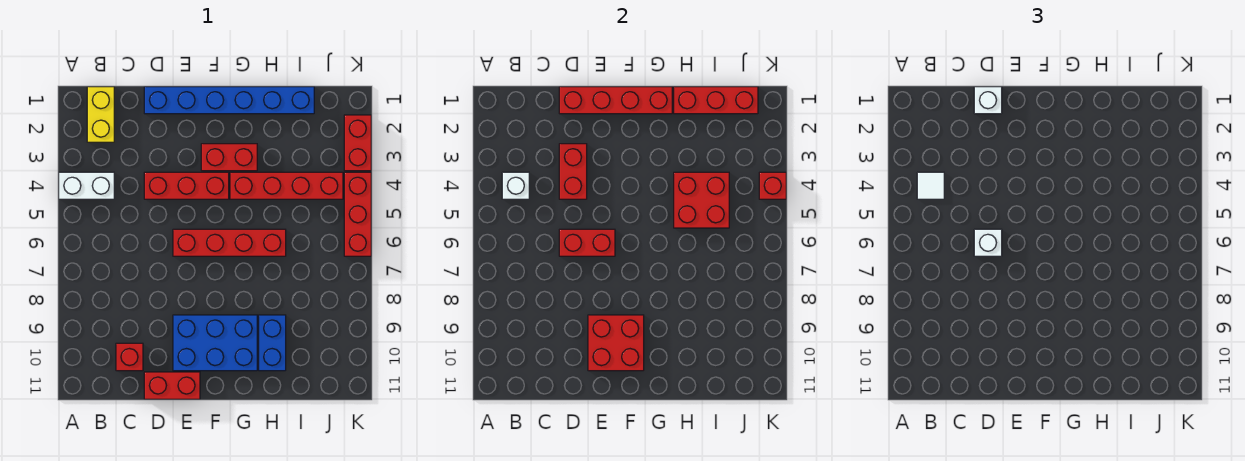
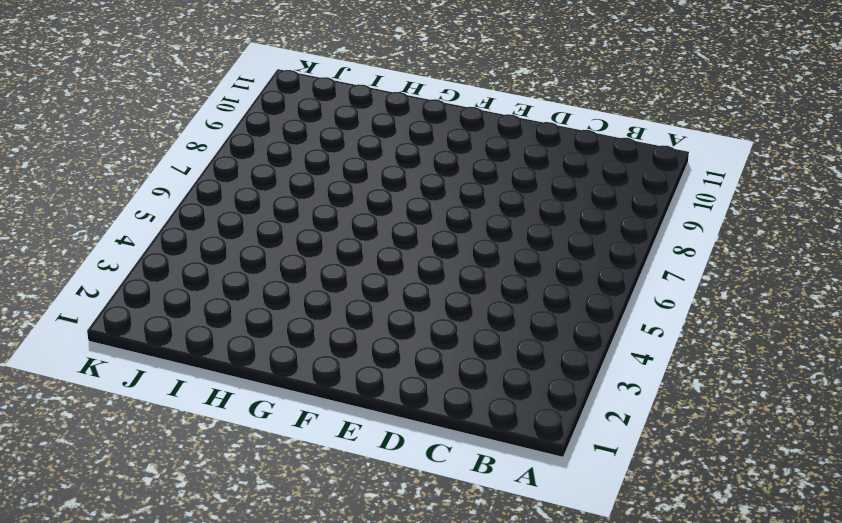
none -> white brick A4:B4 level 1
none -> yellow brick B1:B2 level 1
none -> red brick C10 level 1

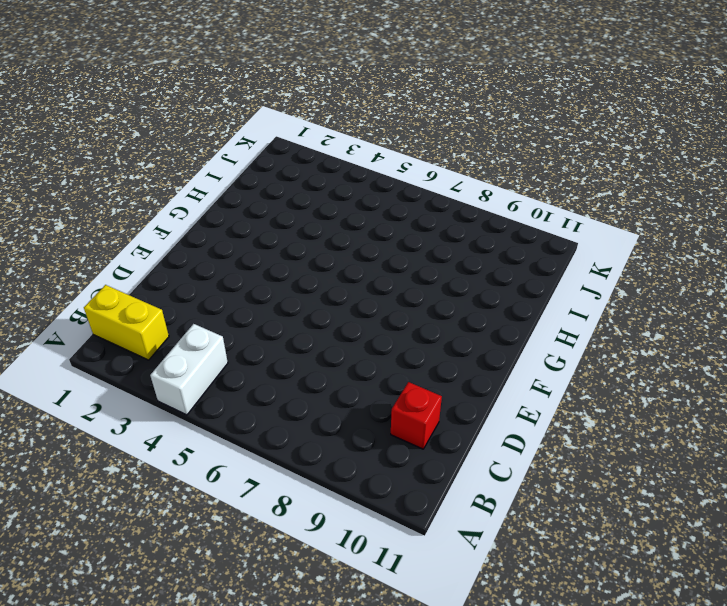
none -> blue brick D1:I1 level 1
none -> red brick D4:F4 level 1
none -> red brick D11:E11 level 1

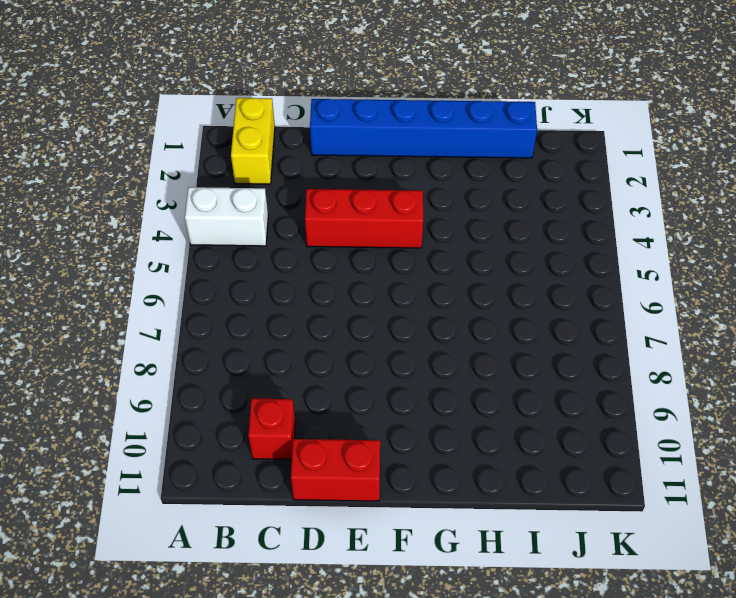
none -> red brick E6:H6 level 1
none -> blue brick E9:G10 level 1
none -> red brick F3:G3 level 1

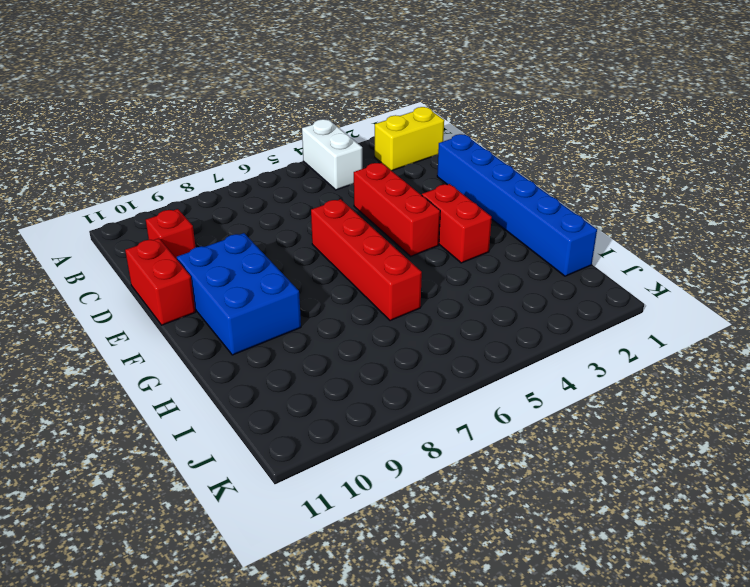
none -> red brick G4:J4 level 1
none -> blue brick H9:H10 level 1
none -> red brick K2:K3 level 1

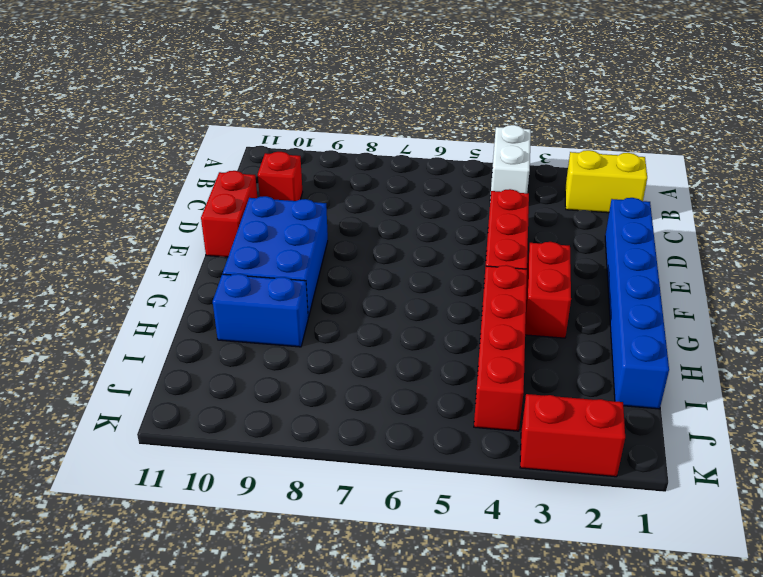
none -> red brick E6:H6 level 1
none -> red brick K4:K6 level 1
none -> white brick B4 level 2

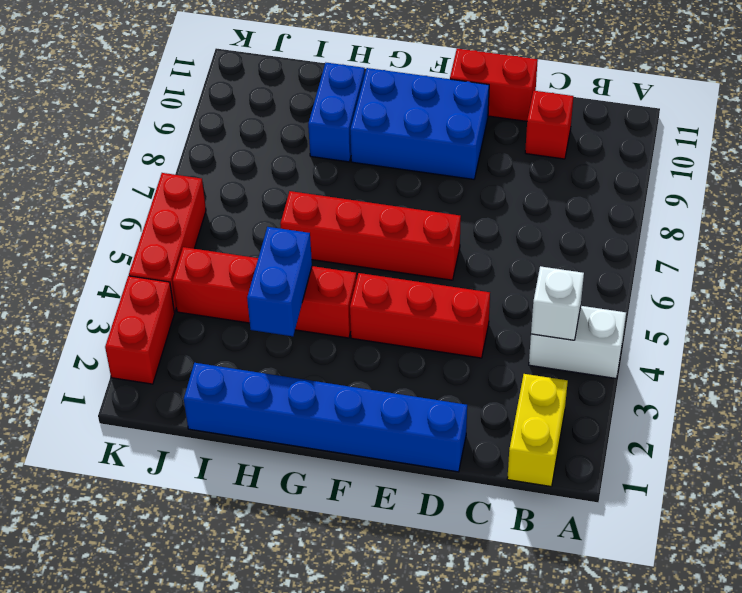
blue brick H3:H4 level 2 -> red brick H4:I5 level 2
none -> red brick F3:G3 level 1
none -> red brick D1:G1 level 2
none -> red brick D3:D4 level 2

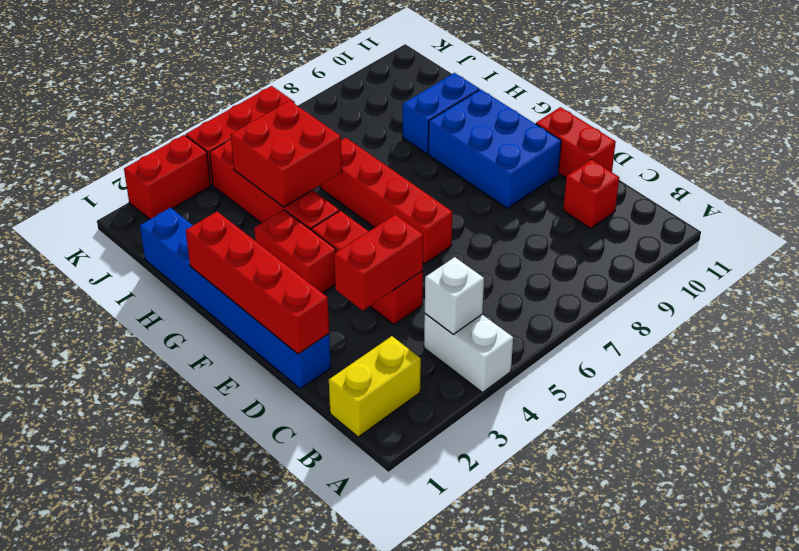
none -> red brick D6:E6 level 2
none -> red brick E9:F10 level 2
none -> red brick H1:J1 level 2

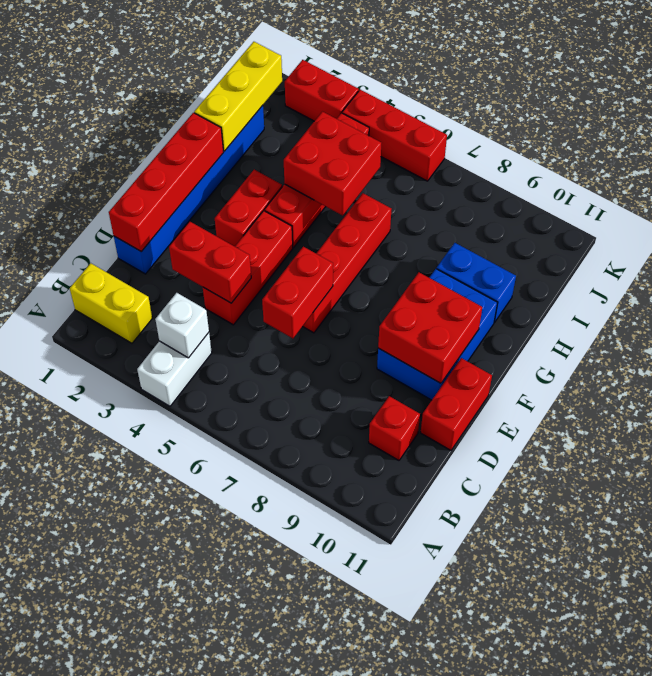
yellow brick H1:J1 level 2 -> red brick H1:J1 level 2
none -> red brick K4 level 2
none -> white tile B4 level 3
none -> white brick D1 level 3

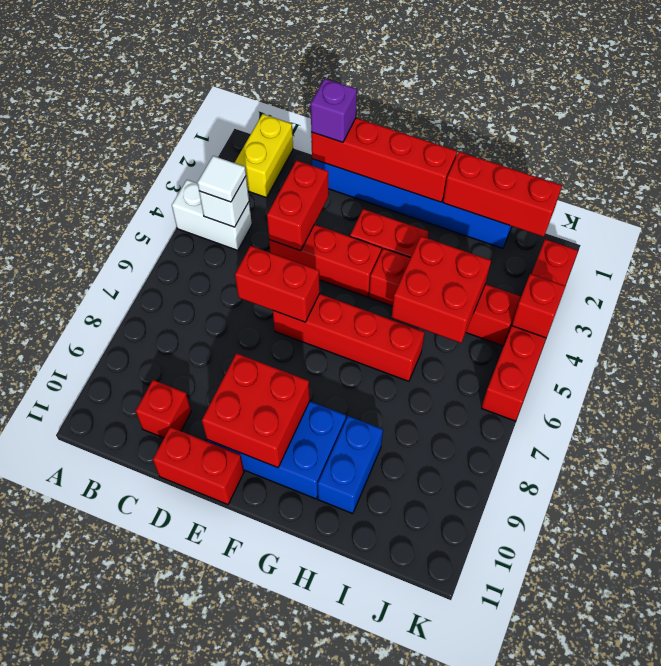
purple brick D1 level 3 -> white brick D1 level 3
none -> white brick D6 level 3

